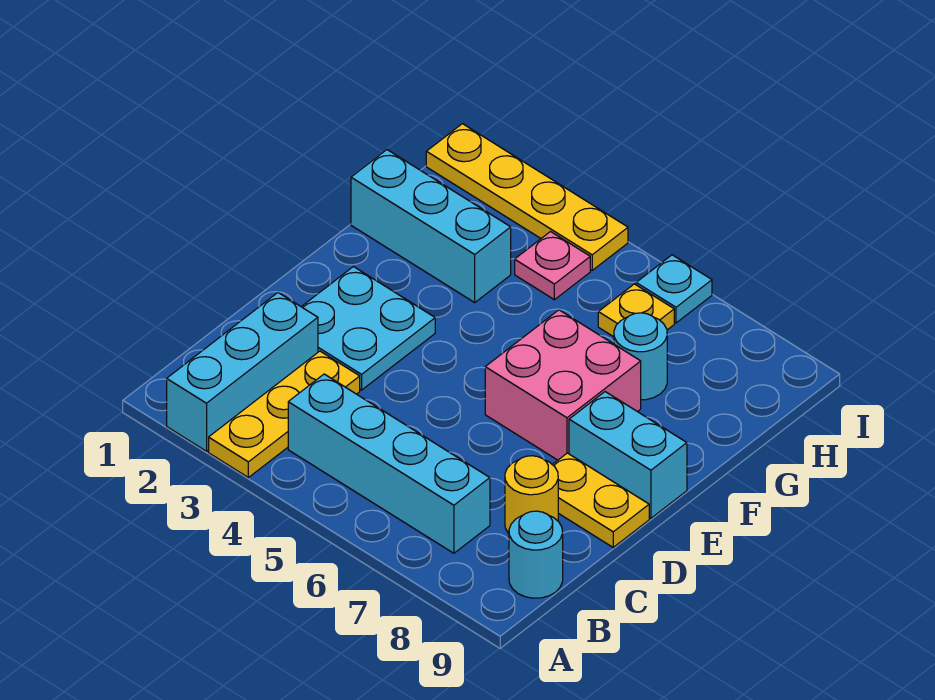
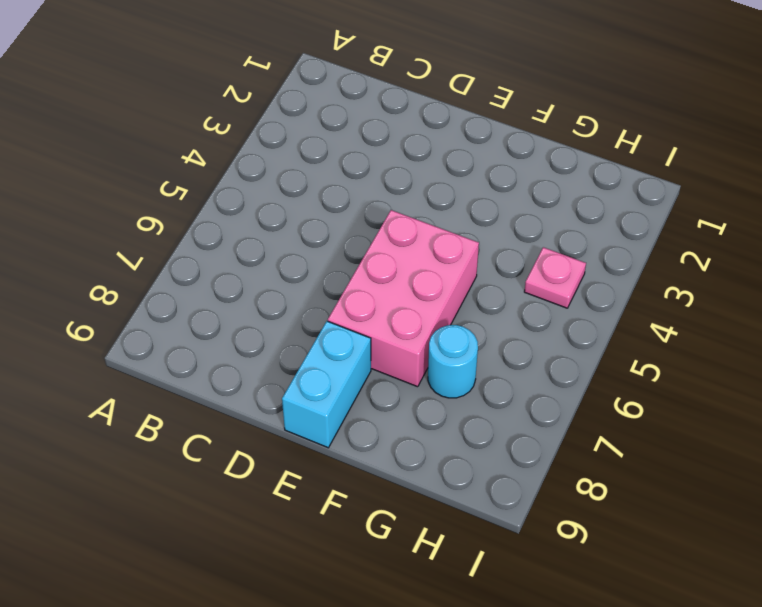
pink brick E5:F7 level 1 -> pink brick E6:F7 level 1
none -> cyan brick A2:C2 level 1
none -> yellow plate A3:C3 level 1
none -> cyan brick B4:B7 level 1

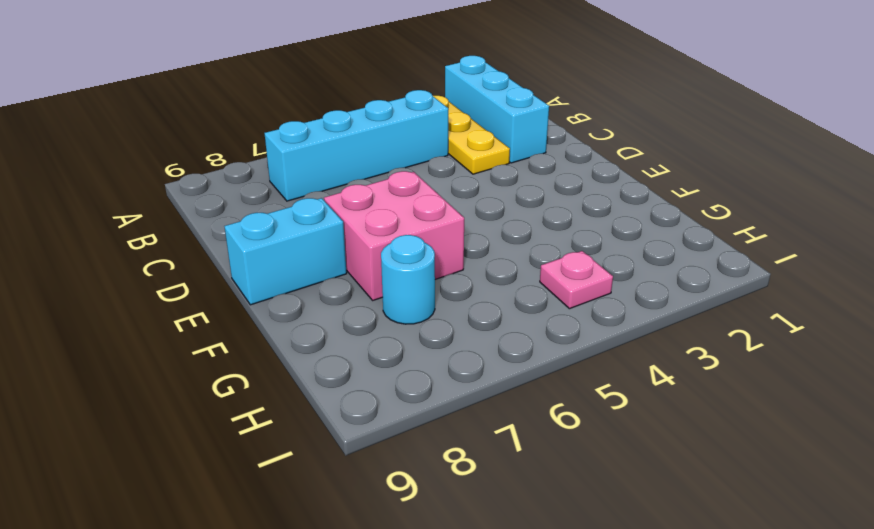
none -> cyan round brick B9 level 1
none -> yellow round brick C8 level 1
none -> cyan plate D2:E3 level 1

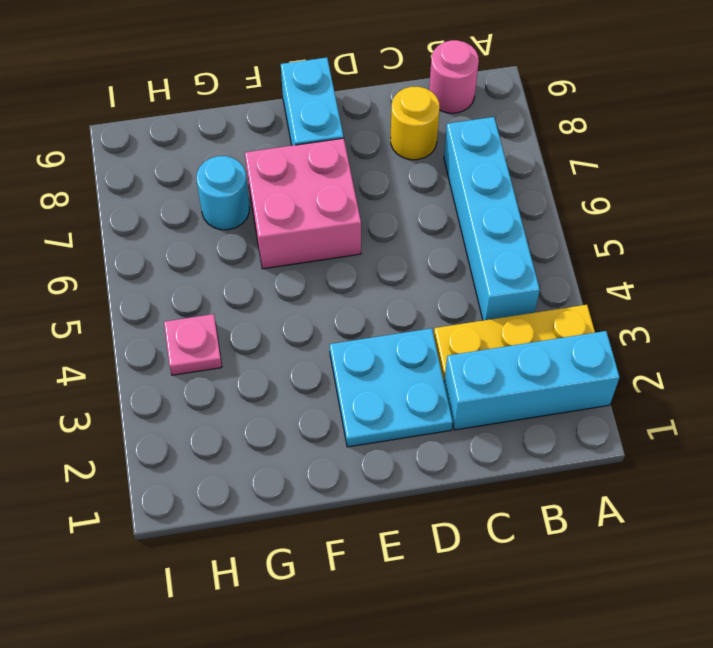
pink round brick B9 level 1 -> cyan round brick B9 level 1
none -> yellow plate D8:D9 level 1
none -> cyan brick G1:G3 level 1
none -> yellow plate H6 level 1

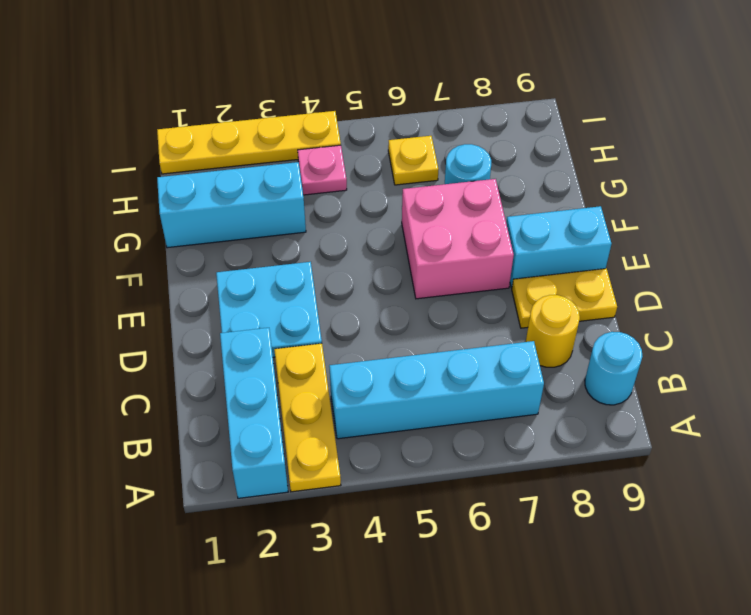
none -> cyan plate I6 level 1

